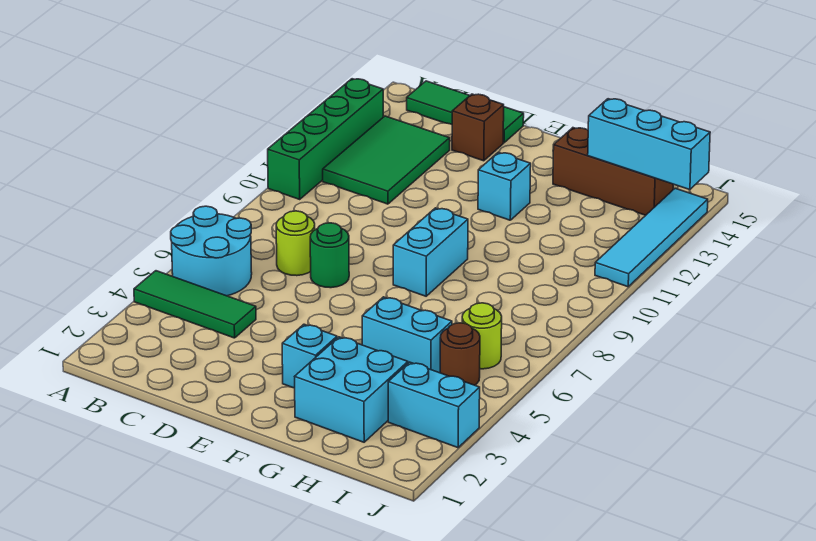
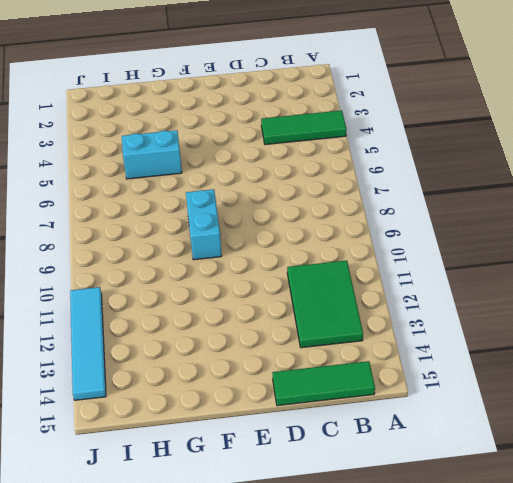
none -> cyan round brick A5:B6 level 1
none -> green brick A10:A13 level 1
none -> lime round brick C7 level 1

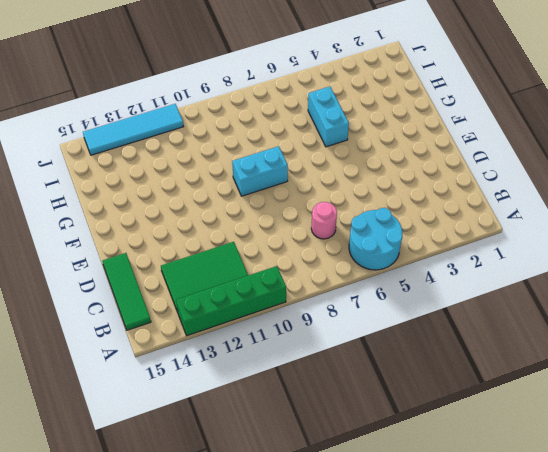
pink round brick C7 level 1 -> lime round brick C7 level 1
none -> green tile A4:C4 level 1
none -> green round brick D7 level 1
none -> brown brick D14 level 1

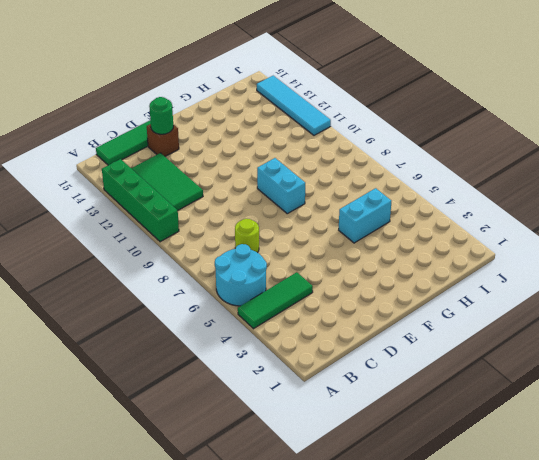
green round brick D14 level 2 -> green round brick D7 level 1
none -> cyan brick F3 level 1
none -> cyan brick F12 level 1
none -> cyan brick G2:H3 level 1

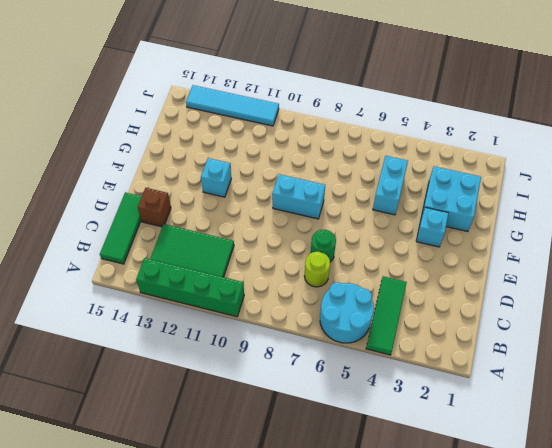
none -> brown brick G14:I14 level 1
none -> cyan brick I3:J3 level 1
none -> brown round brick I5 level 1

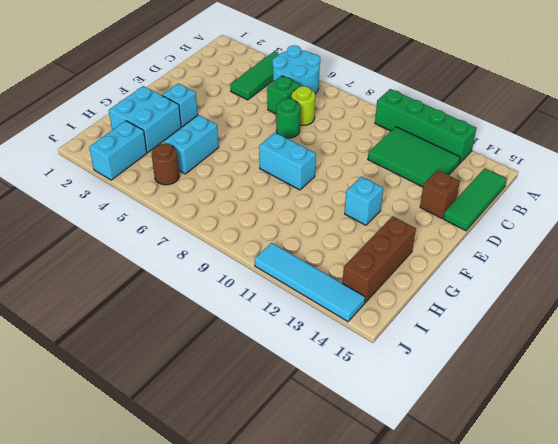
green brick C6 level 1 -> none
none -> lime round brick I6 level 1
none -> cyan brick H14:J14 level 2

